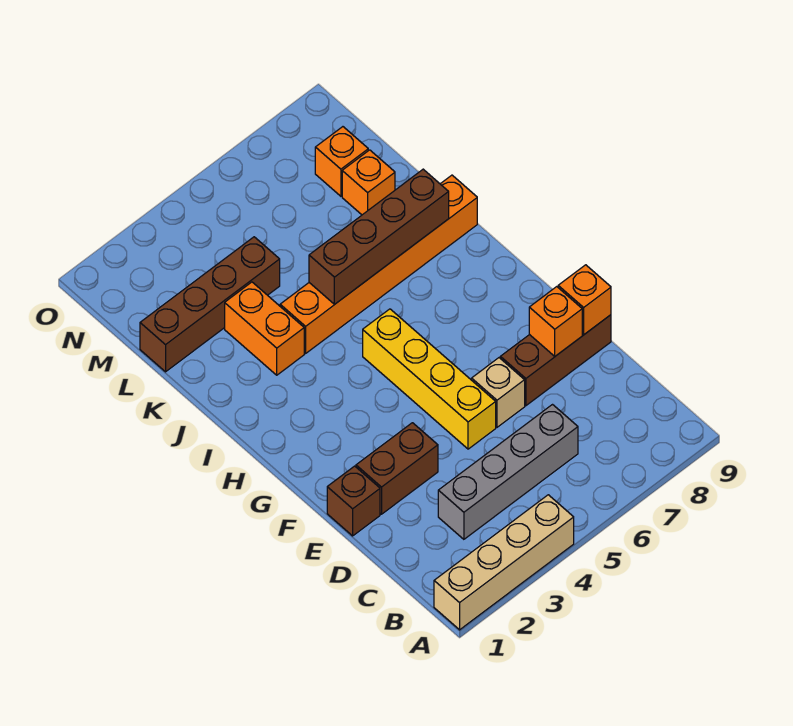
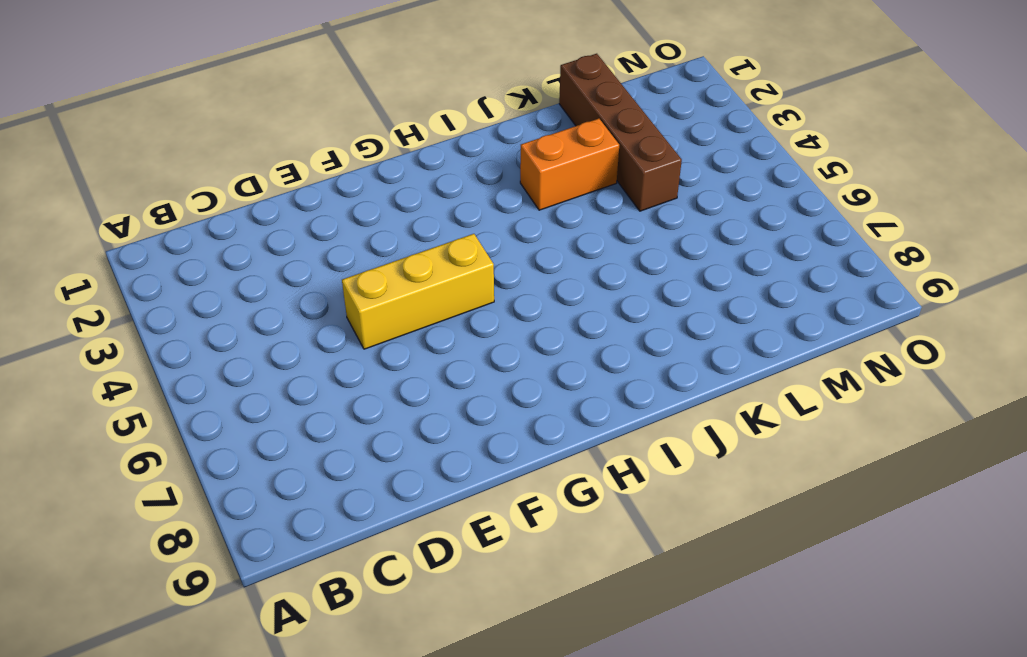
yellow brick E5:G5 level 1 -> yellow brick E5:H5 level 1
none -> tan brick A1:A4 level 1
none -> grey brick C3:C6 level 1
none -> brown brick E1 level 1

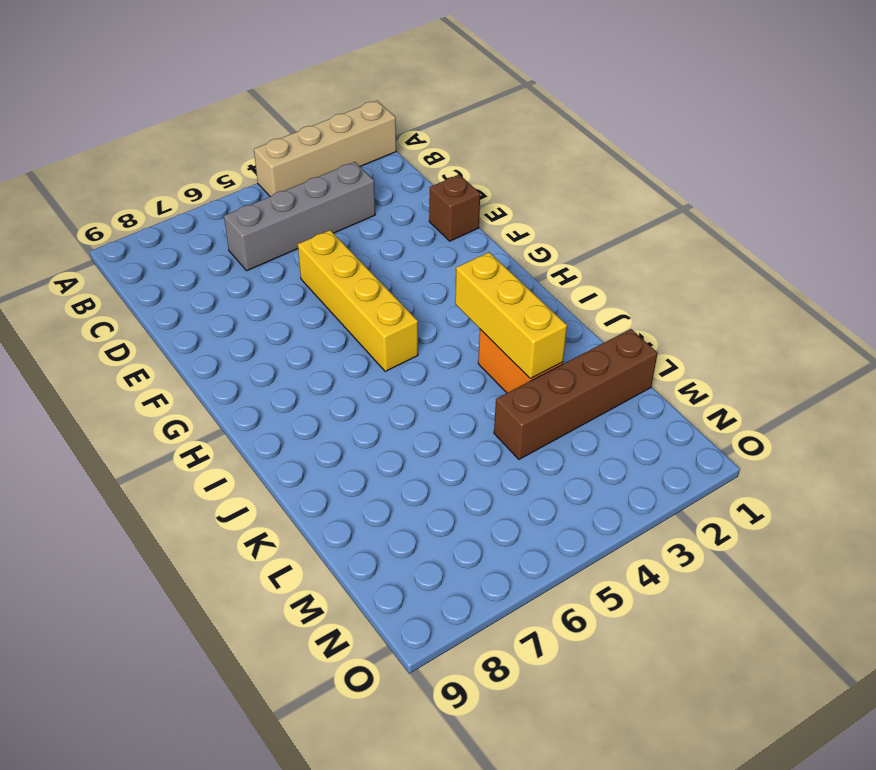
yellow brick I3:K3 level 2 -> none
none -> brown brick E2:E3 level 1
none -> tan brick E6 level 1
none -> brown brick E7:E9 level 1

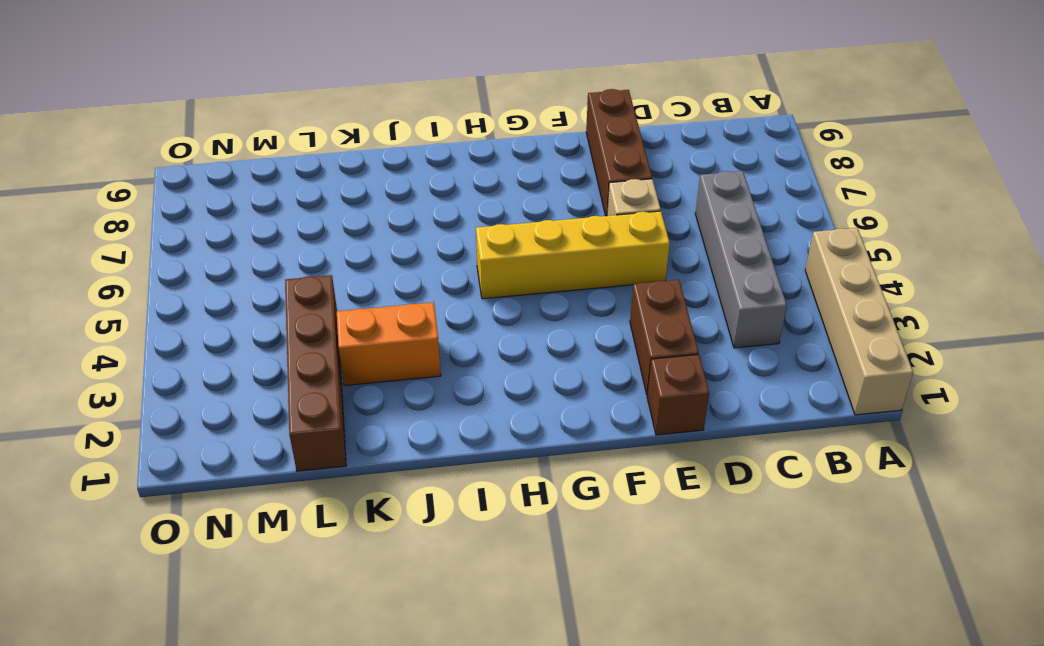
none -> orange brick J4:J9 level 1
none -> orange brick L8 level 1
none -> orange brick M8 level 1

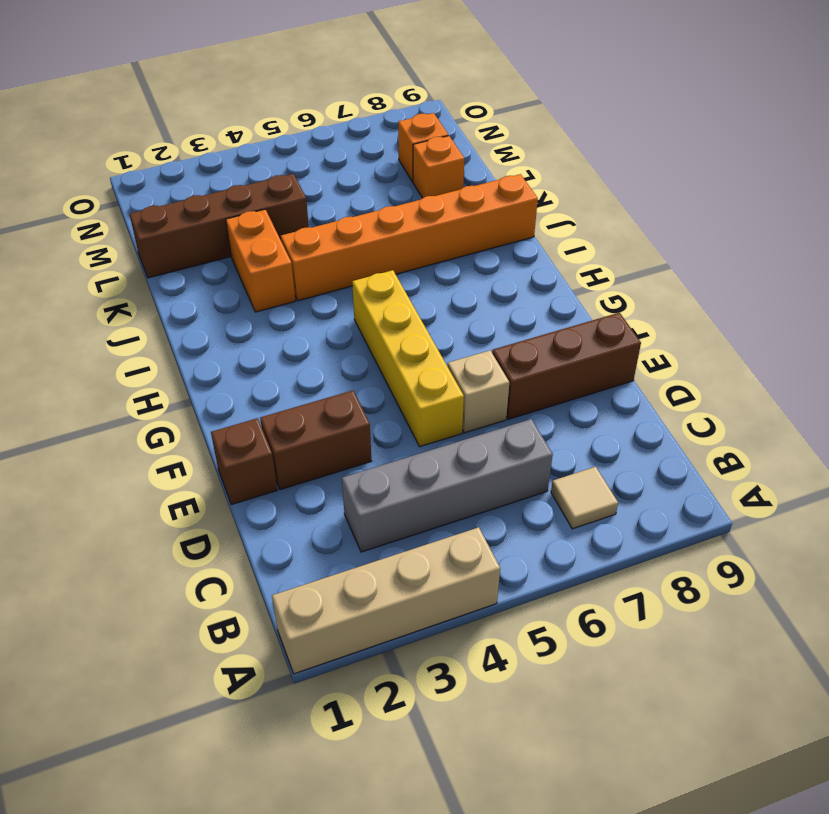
tan tile B7 level 1 -> none
none -> orange brick E8 level 2
none -> orange brick E9 level 2
none -> brown brick J5:J8 level 2

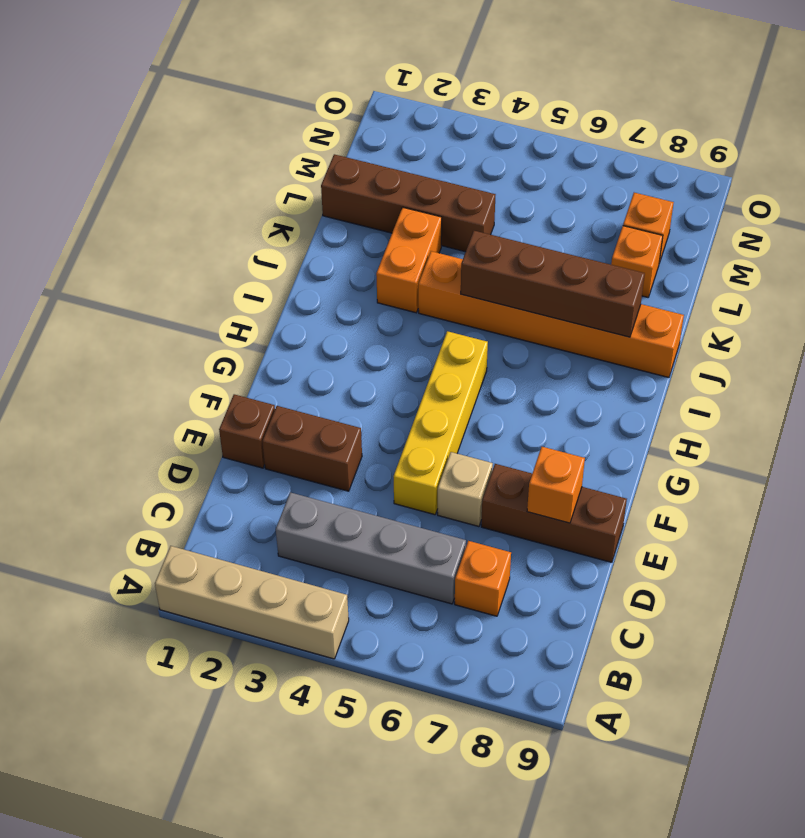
orange brick C7 level 1 -> orange brick E9 level 2

